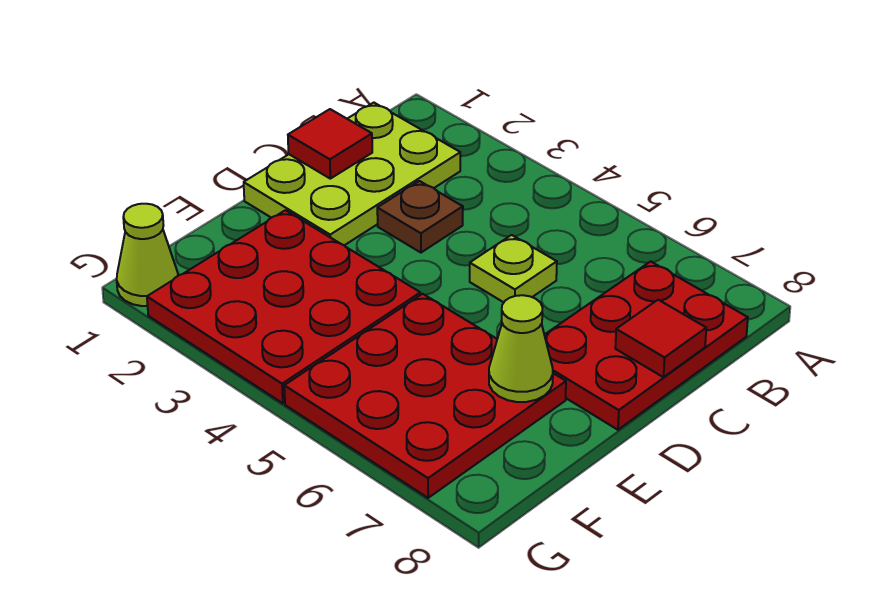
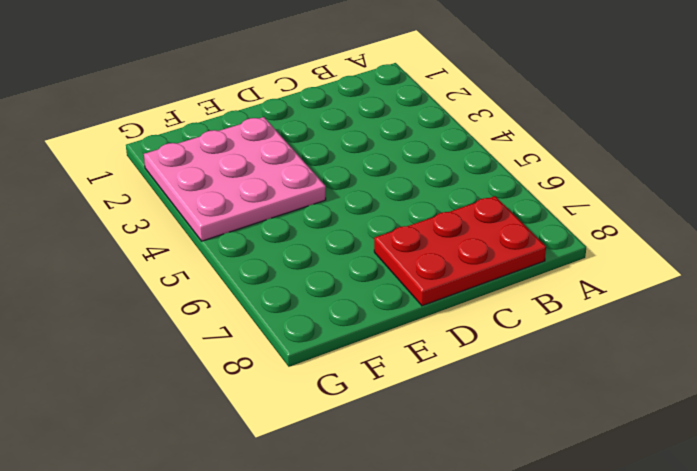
pink plate E2:G4 level 1 -> red plate E2:G4 level 1
none -> lime plate B1:D2 level 1
none -> brown plate C3 level 1

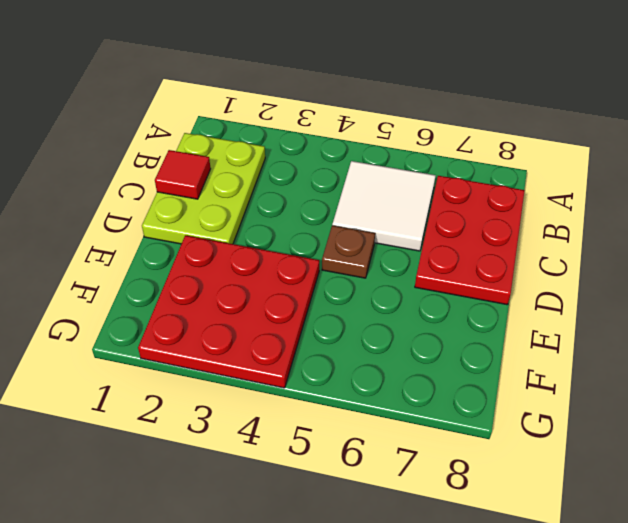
white tile B5:C6 level 1 -> lime plate C5 level 1
brown plate D5 level 1 -> brown plate C3 level 1
none -> red plate E5:G7 level 1
none -> lime cone G1 level 1

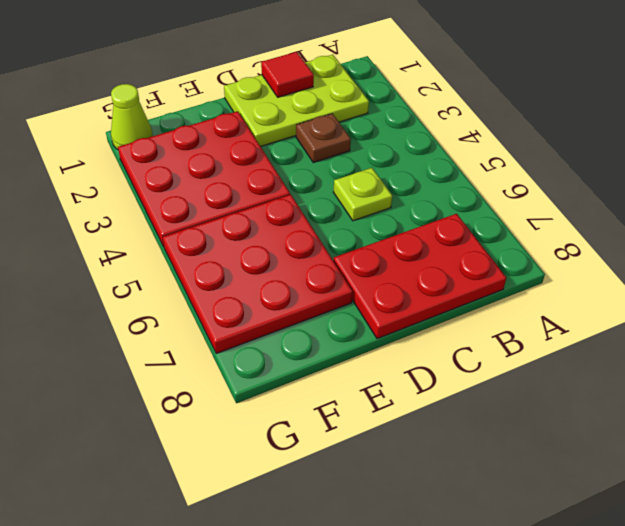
none -> red tile C8 level 2
none -> lime cone E7 level 2

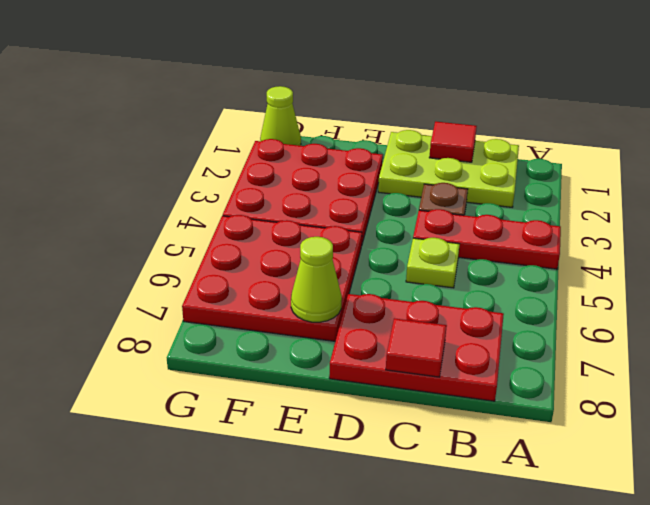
red plate A4:C4 level 1 -> none

